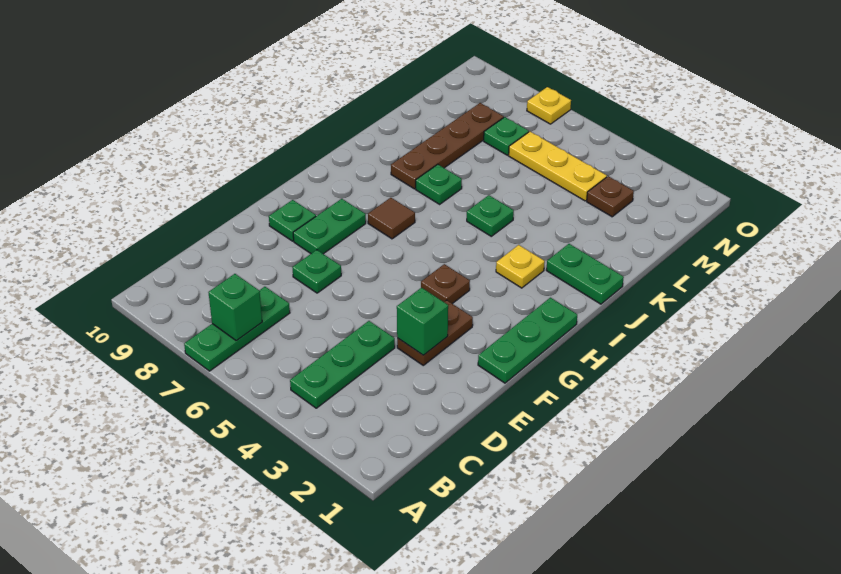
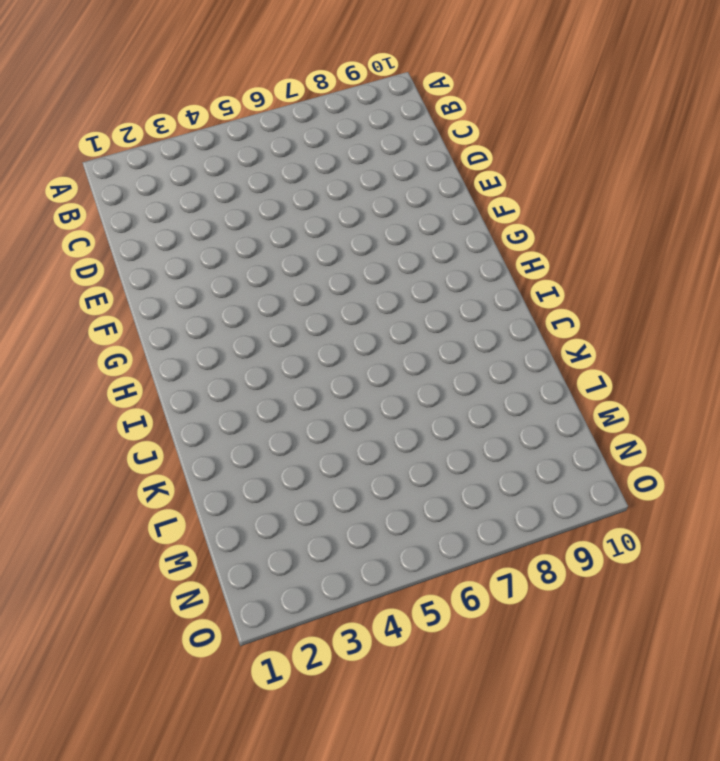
none -> green plate A7:C7 level 1
none -> green plate B4:D4 level 1
none -> brown plate E3:F3 level 1

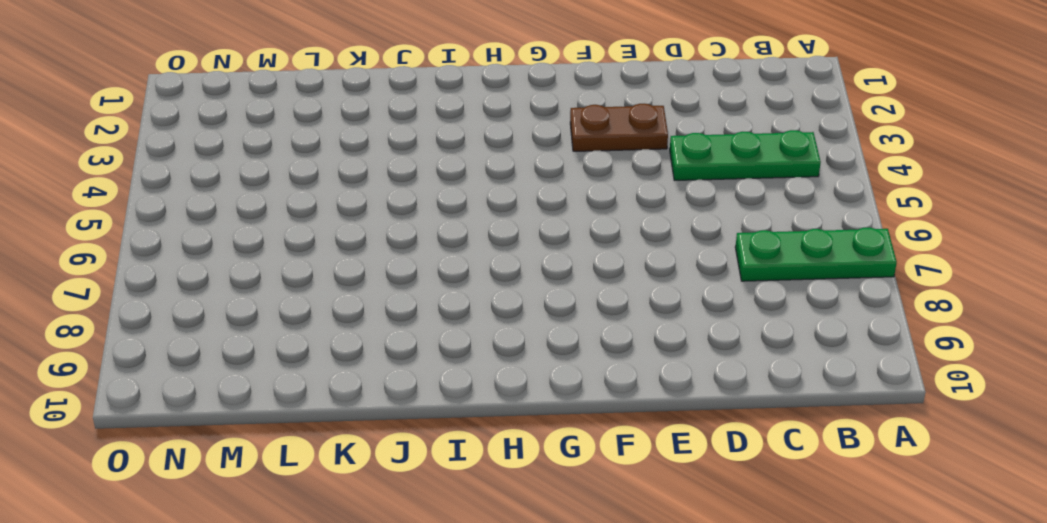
none -> green plate E7 level 1
none -> green plate F1:H1 level 1
none -> green plate F8:G8 level 1

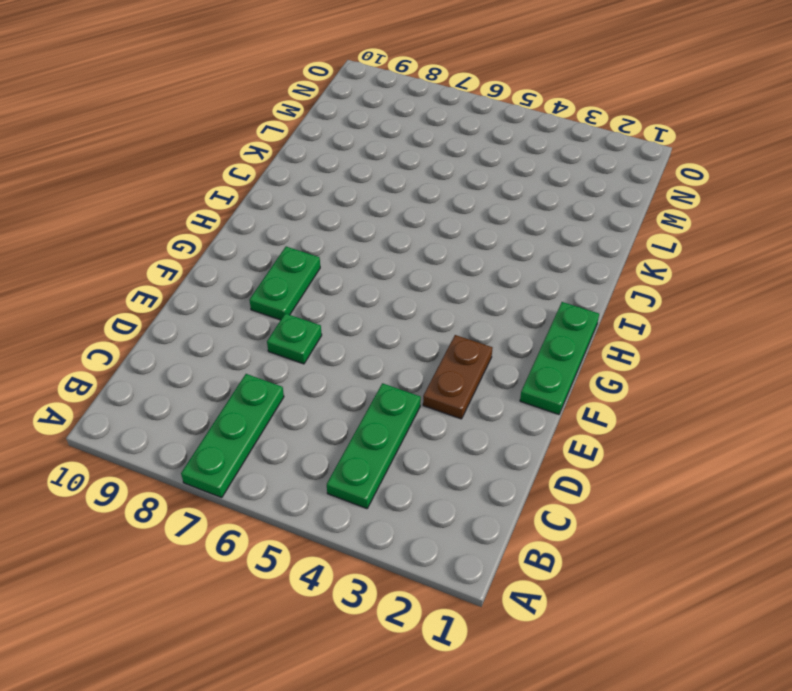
none -> green plate F9 level 1
none -> brown plate G4 level 1
none -> brown tile H7 level 1

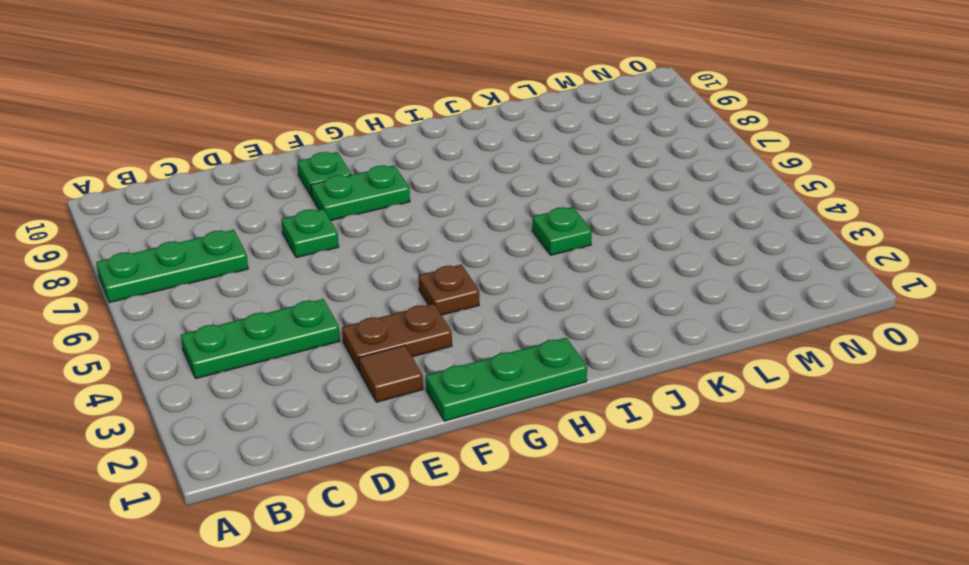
brown tile E2 level 1 -> brown tile H7 level 1
none -> yellow plate I3 level 1
none -> green plate J1:J2 level 1
none -> green plate J7 level 1

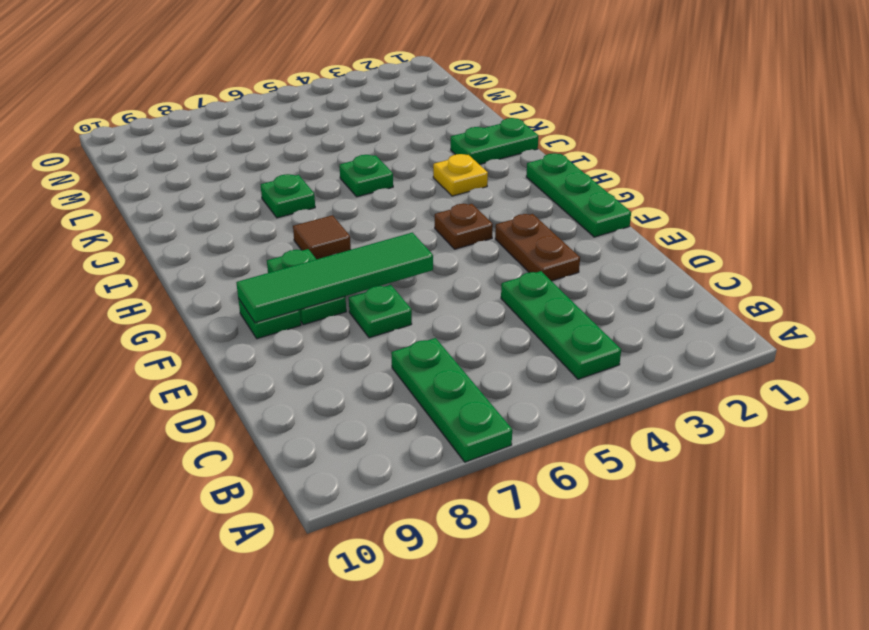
green tile F6:F9 level 2 -> none
none -> brown plate J8:M8 level 1
none -> brown plate M3 level 1
none -> yellow plate M4:M6 level 1

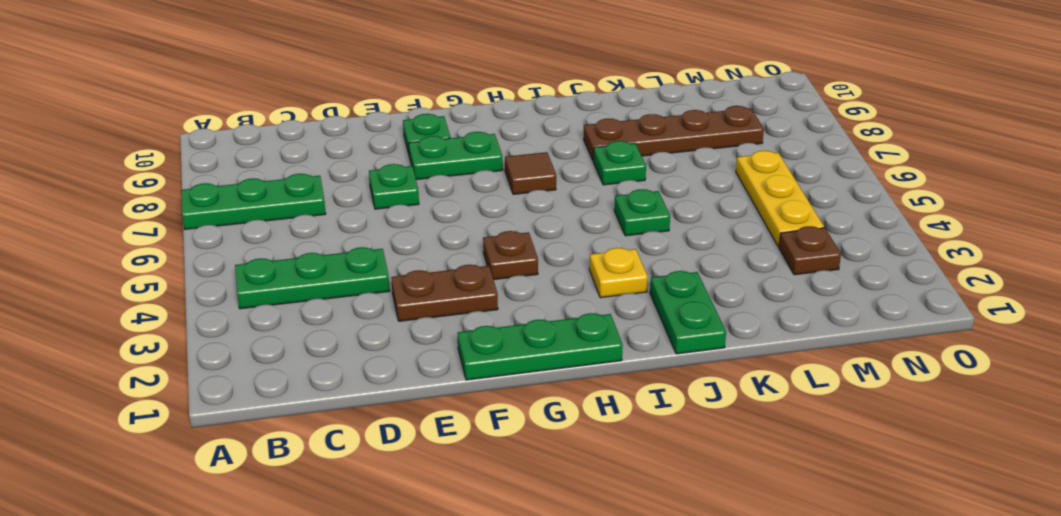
none -> green plate M7 level 1
none -> yellow plate O7 level 1
none -> green brick B7 level 2

